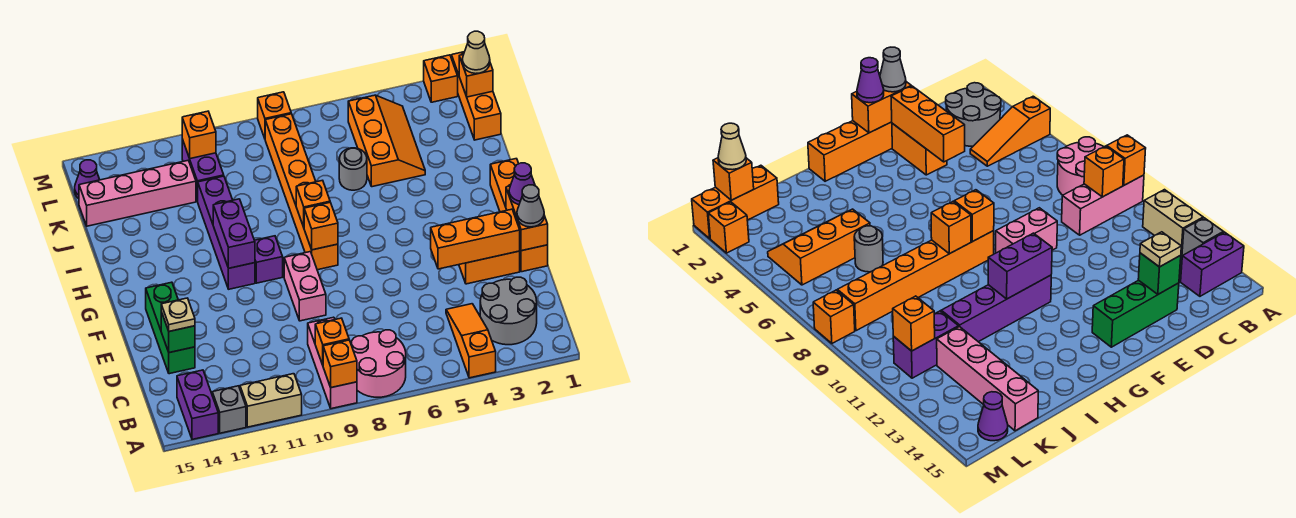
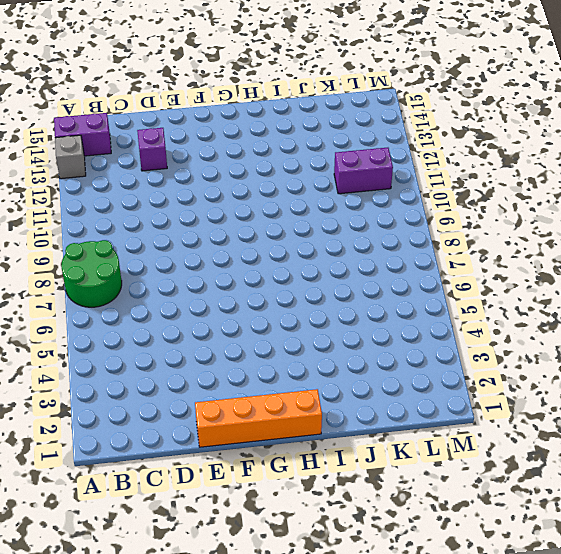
green round brick A7:B8 level 1 -> pink round brick A7:B8 level 1
purple brick D13 level 1 -> purple brick G10 level 1
none -> orange slope A4:C4 level 1 top A
none -> pink brick A9:C9 level 1
none -> tan brick A11:A12 level 1
none -> grey round brick B2:C3 level 1

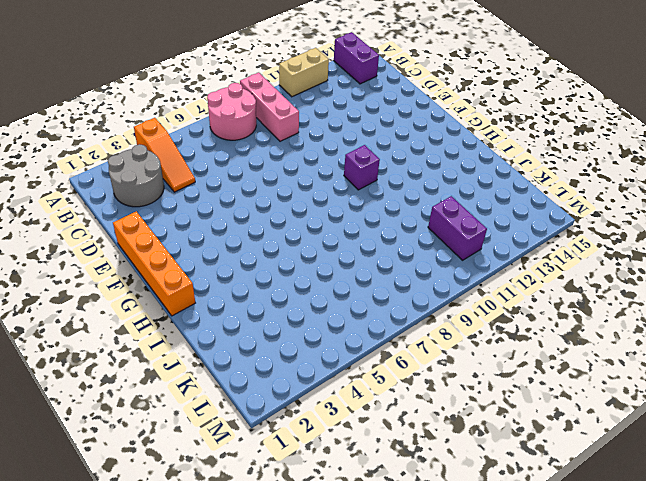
none -> grey brick A13 level 1
none -> green brick D14:F14 level 1
none -> orange brick E2:E3 level 1
none -> pink brick E9:F9 level 1

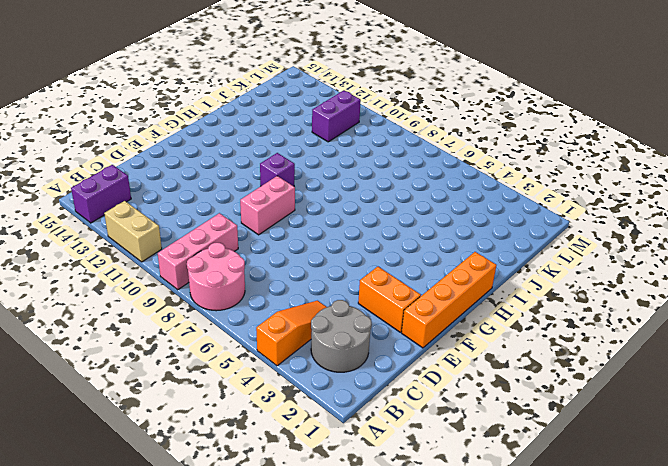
none -> grey brick A13 level 1
none -> green brick D14:F14 level 1
none -> orange brick G8:L8 level 1
none -> purple brick G11:J11 level 1

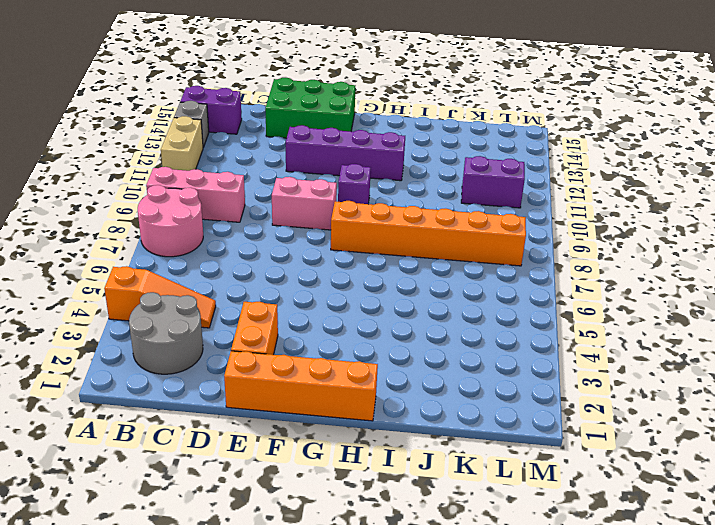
green brick D14:F15 level 1 -> green brick D14:F14 level 1
purple brick E12:H12 level 1 -> purple brick G11:J11 level 1
none -> orange slope J4:L5 level 1 top 5
none -> grey round brick J6 level 1
none -> orange brick K1:M1 level 1
none -> pink brick K12:K15 level 1

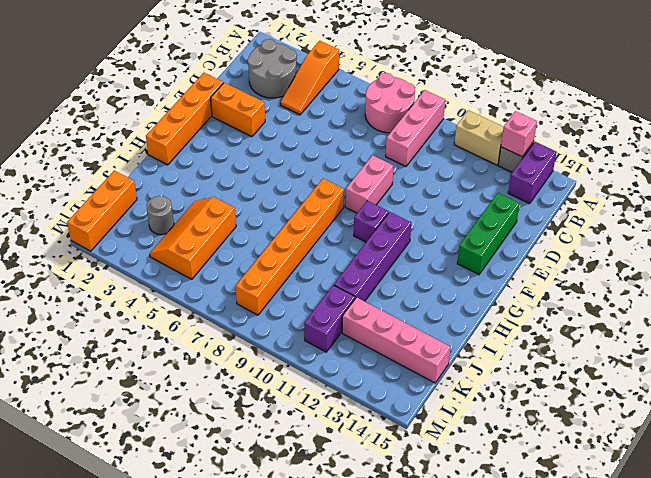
pink brick A13 level 2 -> none
grey round brick K3 level 1 -> grey round brick J6 level 1
none -> purple cone L15 level 1
none -> orange brick M2 level 1
none -> orange brick M8 level 1
none -> orange brick A9 level 2

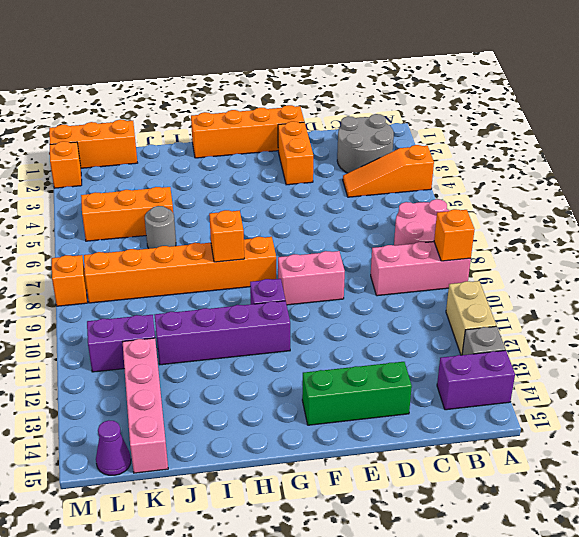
none -> orange brick B9 level 2
none -> green brick D14 level 2
none -> orange brick E1:F1 level 2
none -> orange brick E2:E4 level 2

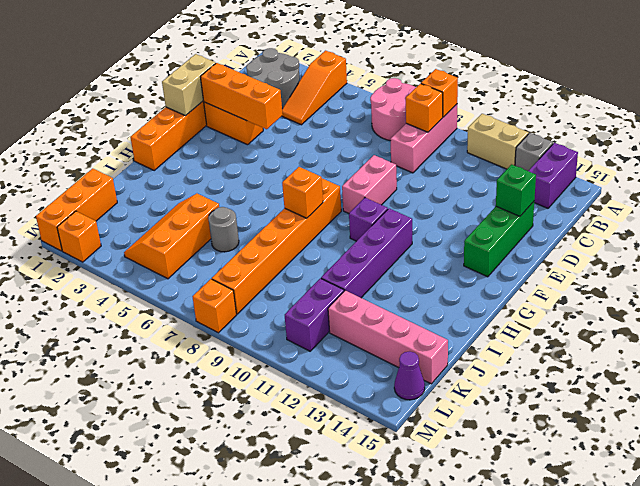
tan brick E1:F1 level 2 -> orange brick E1:F1 level 2
none -> orange brick G8 level 2
none -> purple brick G11:H11 level 2
none -> orange brick L1 level 2
none -> orange brick L11 level 2

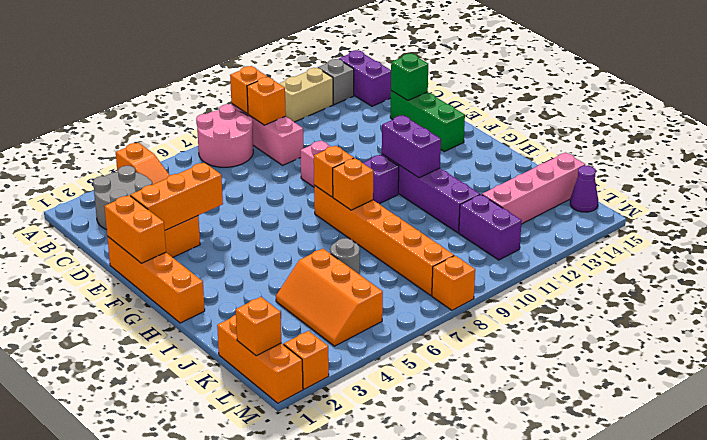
none -> orange brick L11 level 2
none -> tan plate D14 level 3
none -> grey cone E1 level 3
none -> purple cone F1 level 3

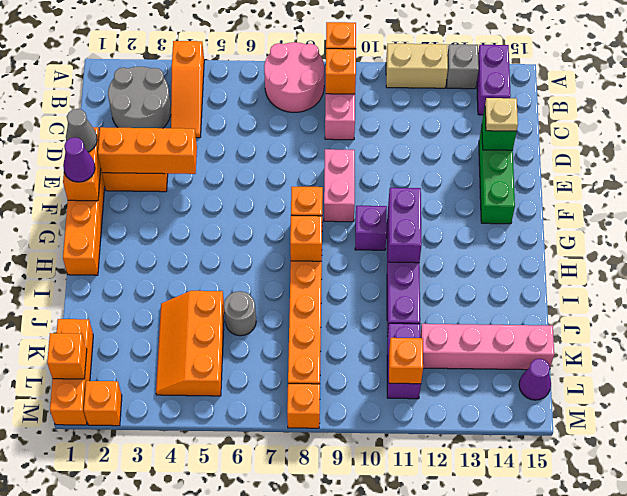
none -> tan cone L1 level 3

